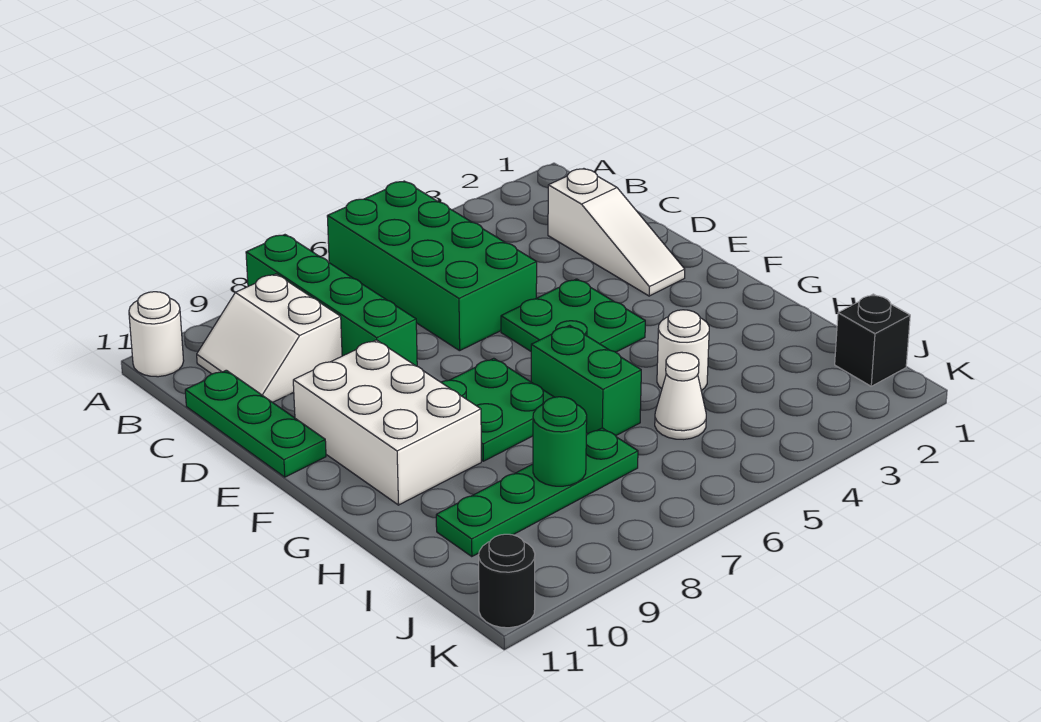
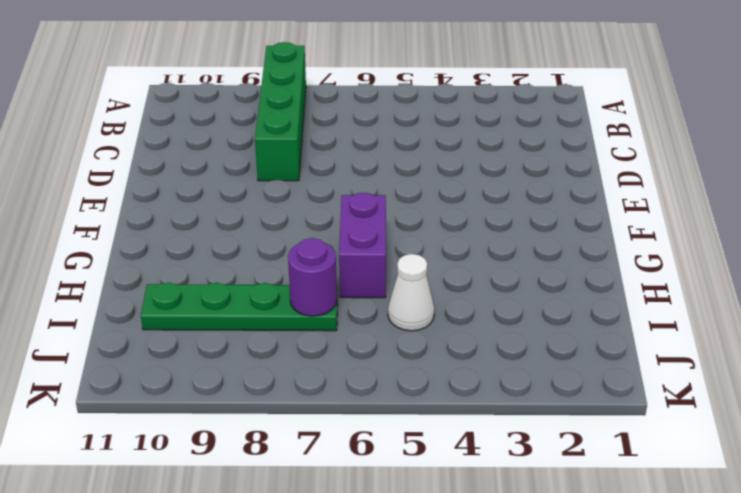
purple brick G6:H6 level 1 -> green brick G6:H6 level 1
purple round brick I7 level 2 -> none
none -> green brick A5:D6 level 1
none -> white round brick A11 level 1
none -> white slope B9:C10 level 1 top 9

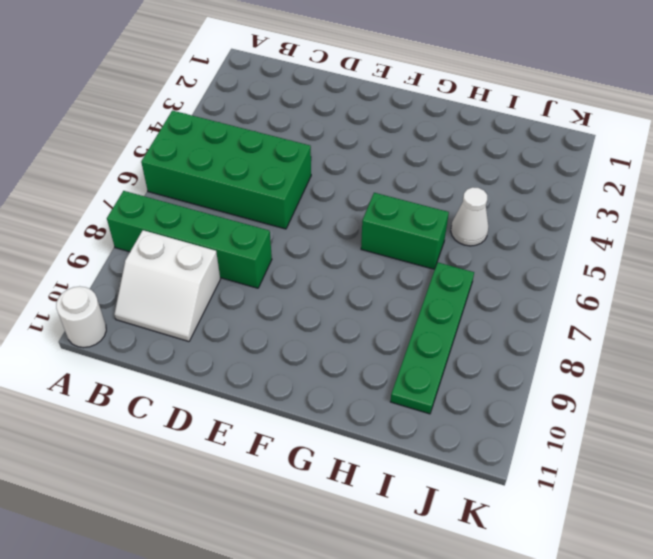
none -> white slope C2:E2 level 1 top C
none -> green plate C11:E11 level 1
none -> green plate E4:F5 level 1

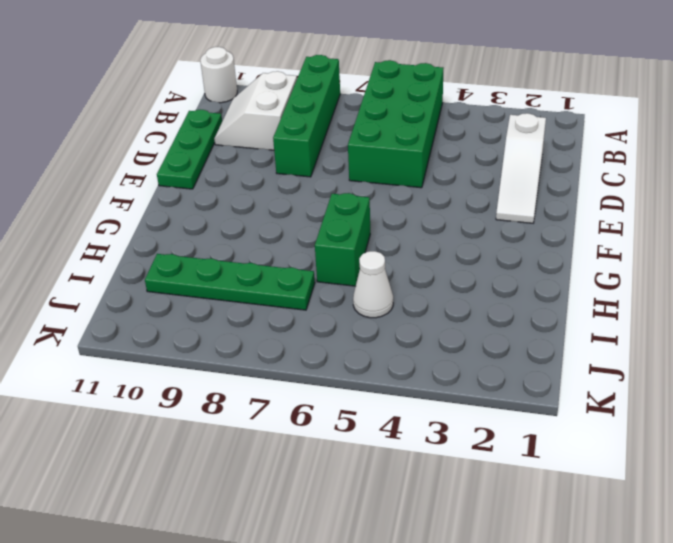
none -> green plate E4:F5 level 1
none -> white brick E9:G10 level 1
none -> green plate F7:G8 level 1

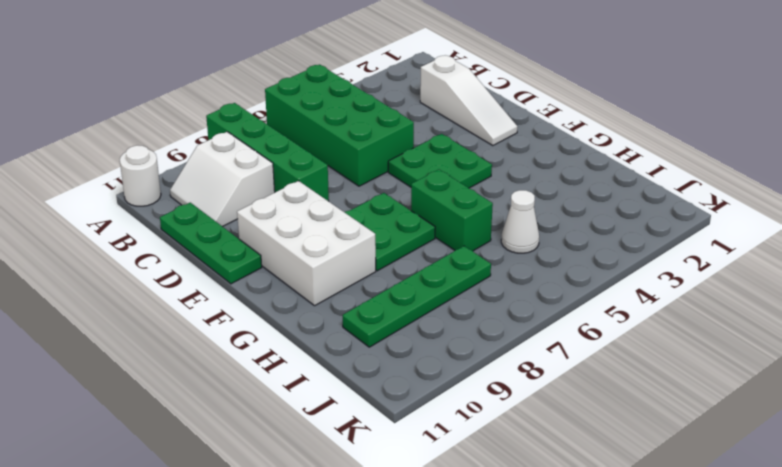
none -> white round brick H4 level 1
none -> black brick J1 level 1
none -> black round brick K11 level 1

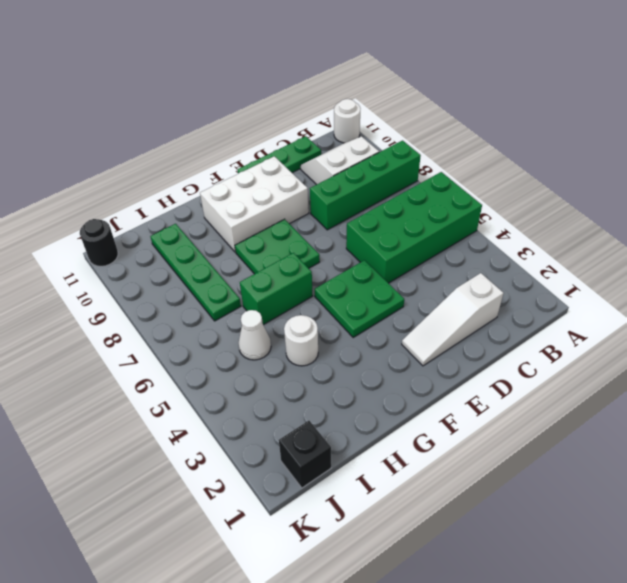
none -> green round brick I8 level 2

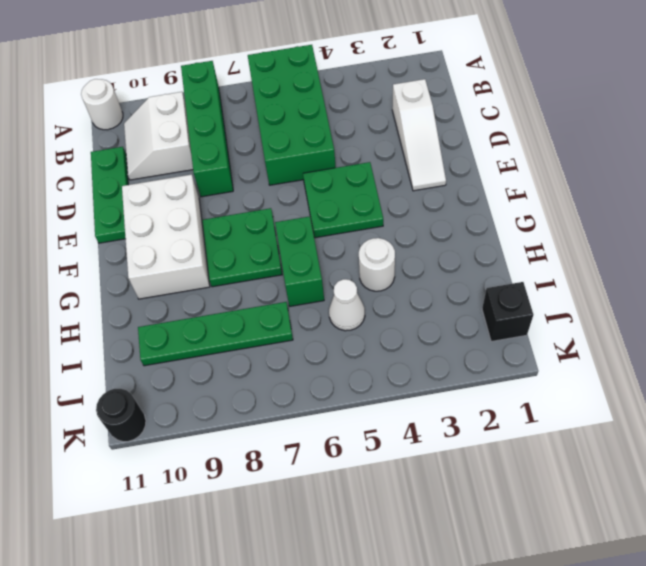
none -> green round brick I8 level 2

